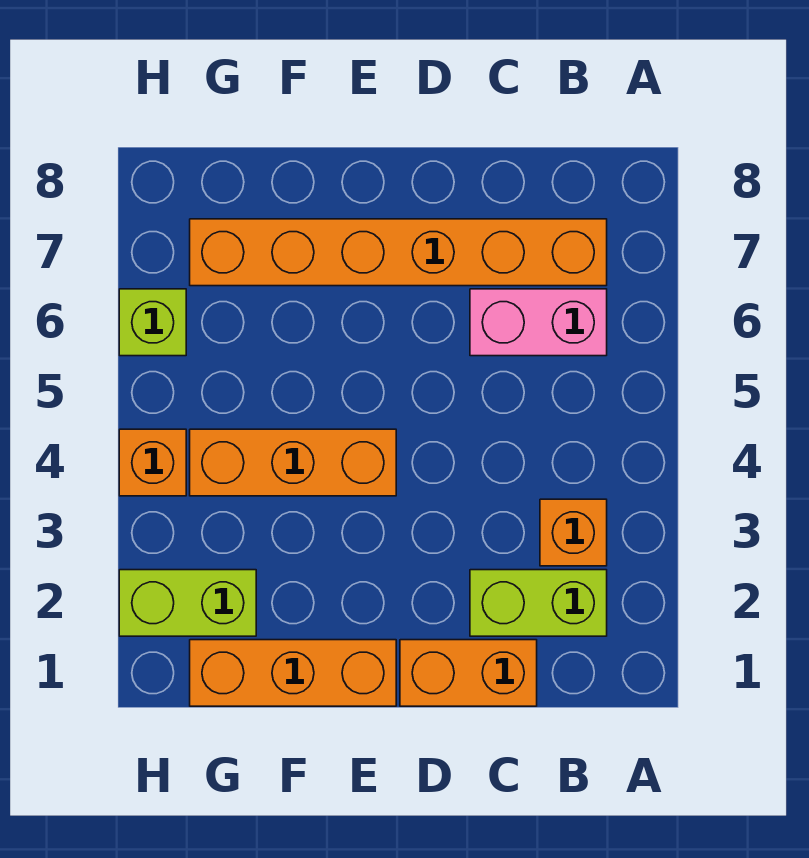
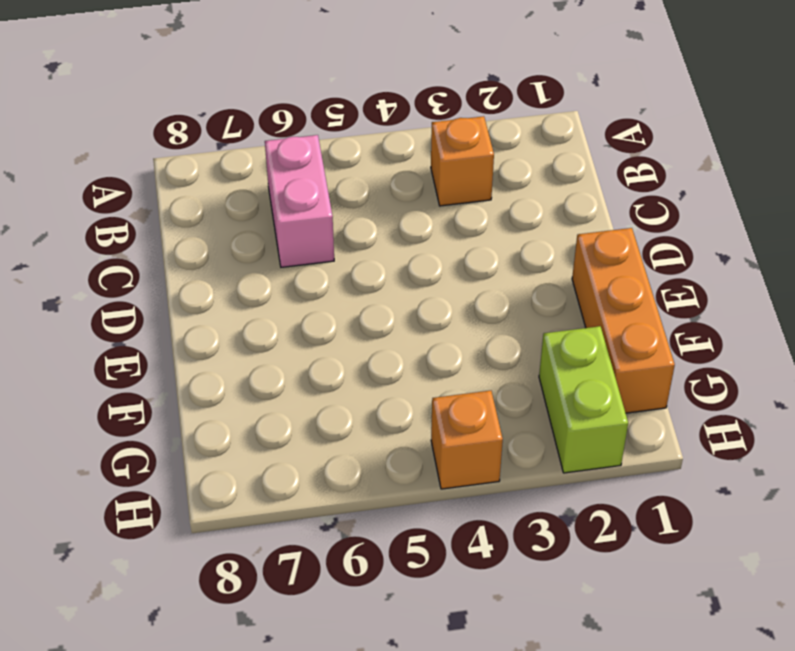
none -> lime brick B2:C2 level 1
none -> orange brick B7:G7 level 1

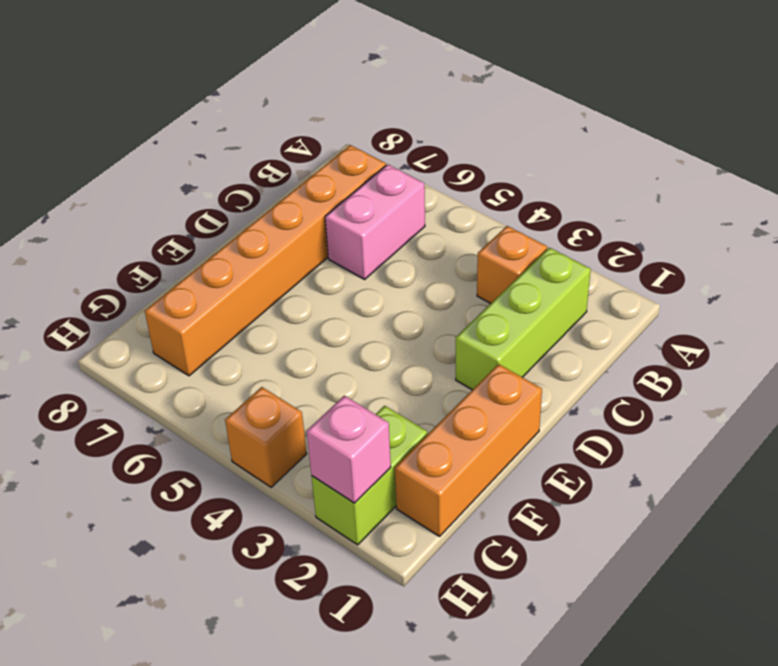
lime brick B2:D2 level 1 -> lime brick B2:C2 level 1
pink brick H2 level 2 -> none
none -> orange brick C1:D1 level 1
none -> orange brick E4:G4 level 1

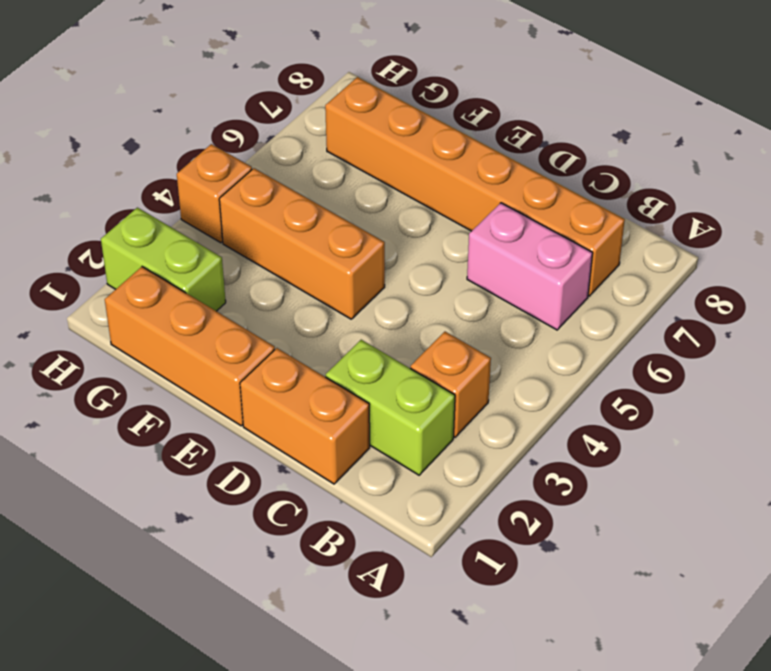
none -> lime brick H6 level 1

